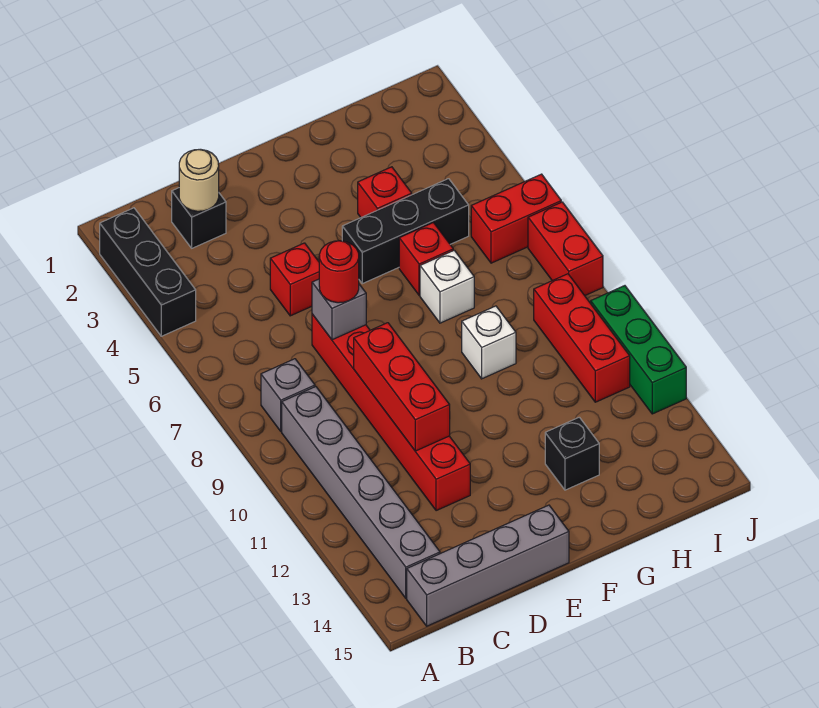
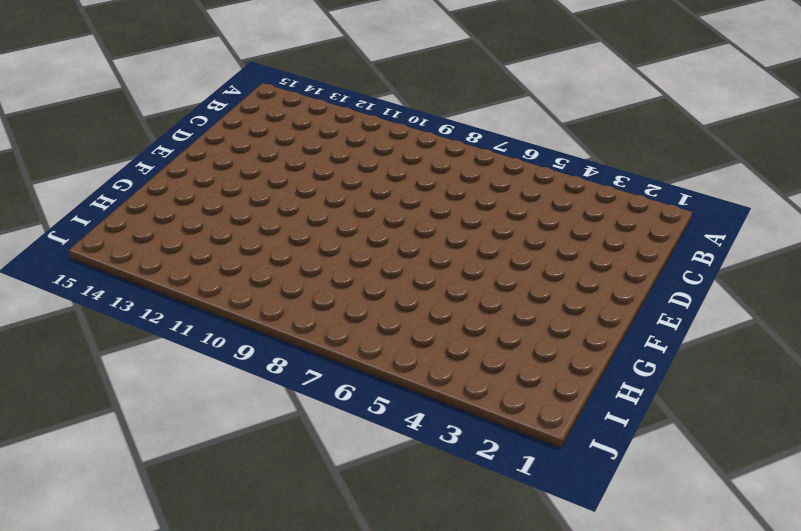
none -> black brick A2:A4 level 1
none -> grey brick B8 level 1
none -> grey brick B9:B14 level 1

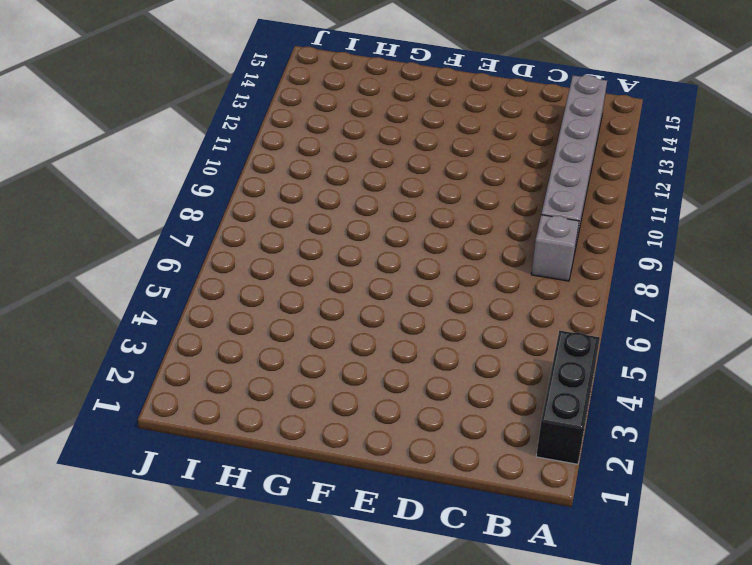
none -> grey brick B15:E15 level 1
none -> black brick C2 level 1
none -> red brick D5 level 1

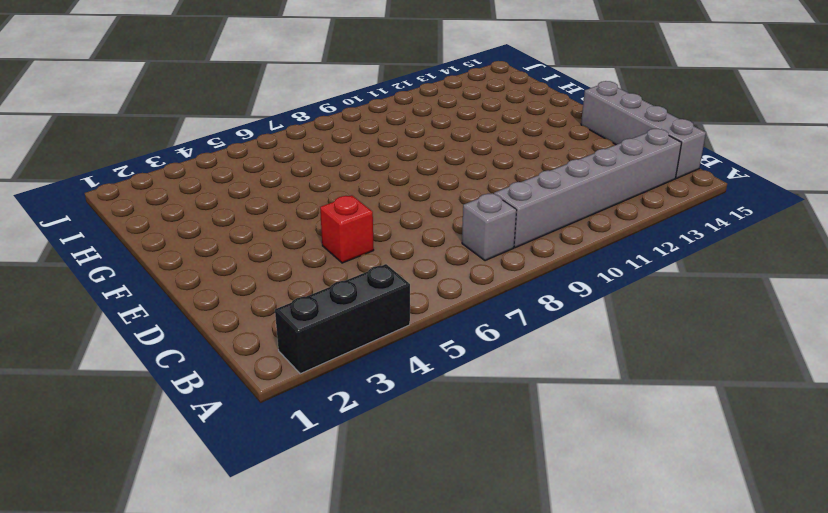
none -> black brick C2 level 1
none -> red brick D7:D12 level 1
none -> black brick F5:H5 level 1

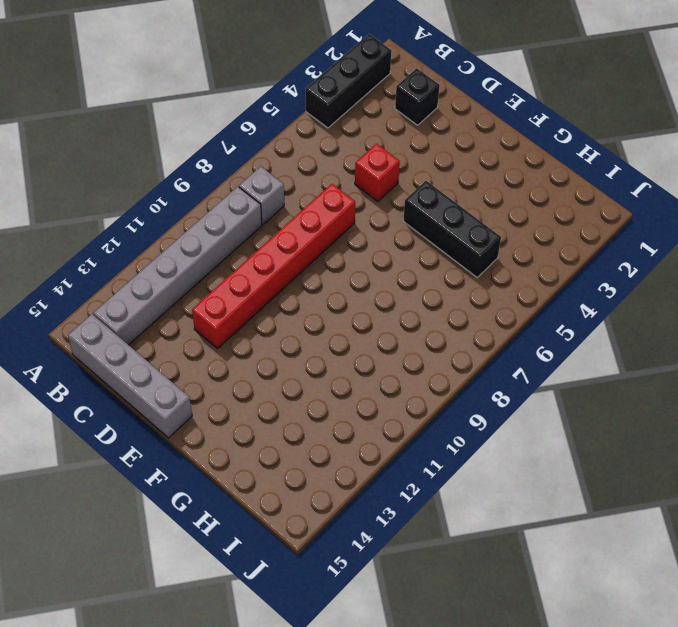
none -> red brick G4 level 1
none -> red brick G6 level 1
none -> white brick G7 level 1

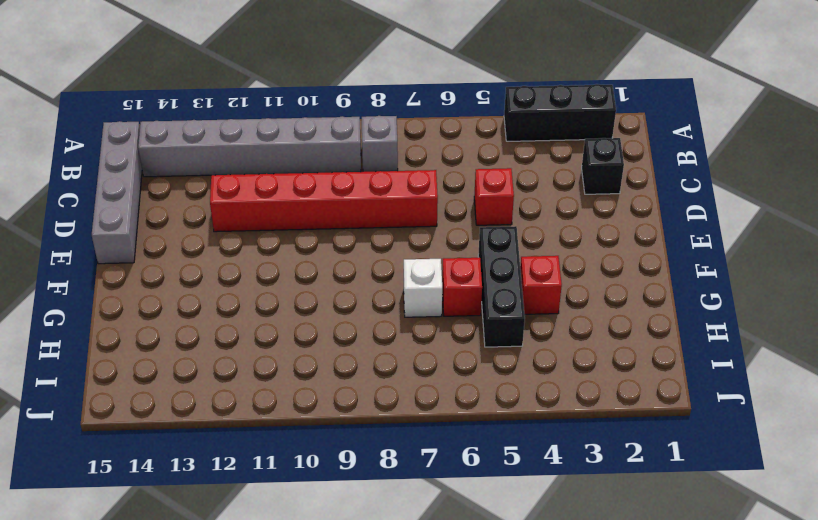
none -> white brick G9 level 1
none -> black brick G13 level 1
none -> red brick I6:J6 level 1

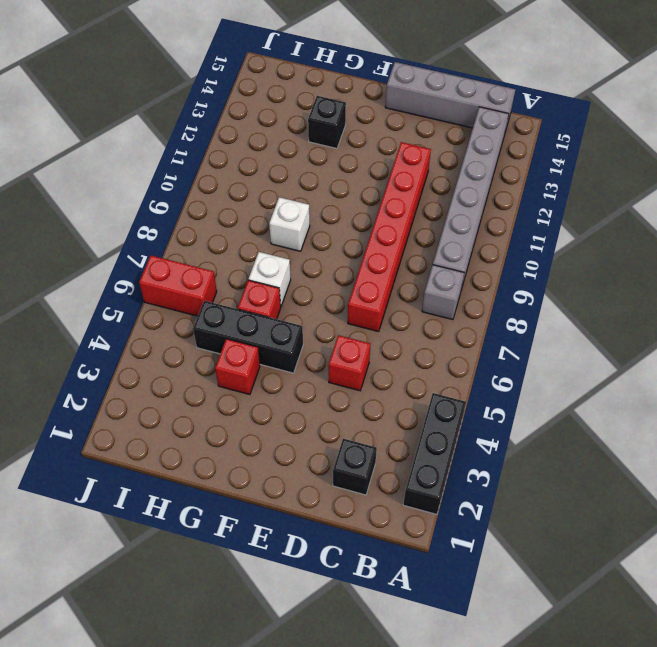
none -> red brick I9:I11 level 1
none -> red brick J7:J8 level 1
none -> green brick J10:J12 level 1

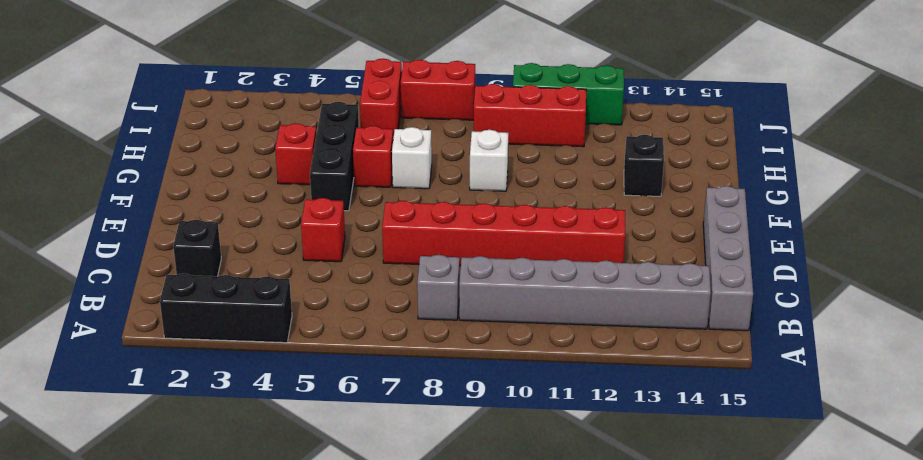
none -> tan round brick C2 level 2
none -> grey brick D7 level 2
none -> red brick D9:D11 level 2

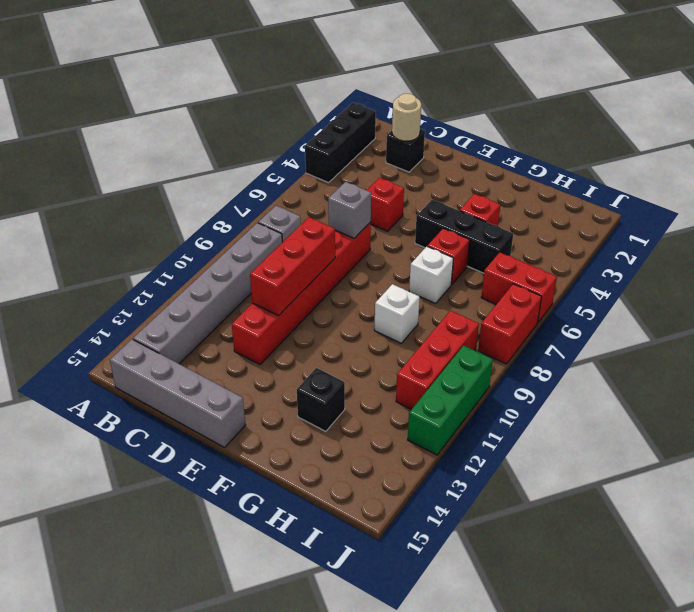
none -> red round brick D7 level 3

